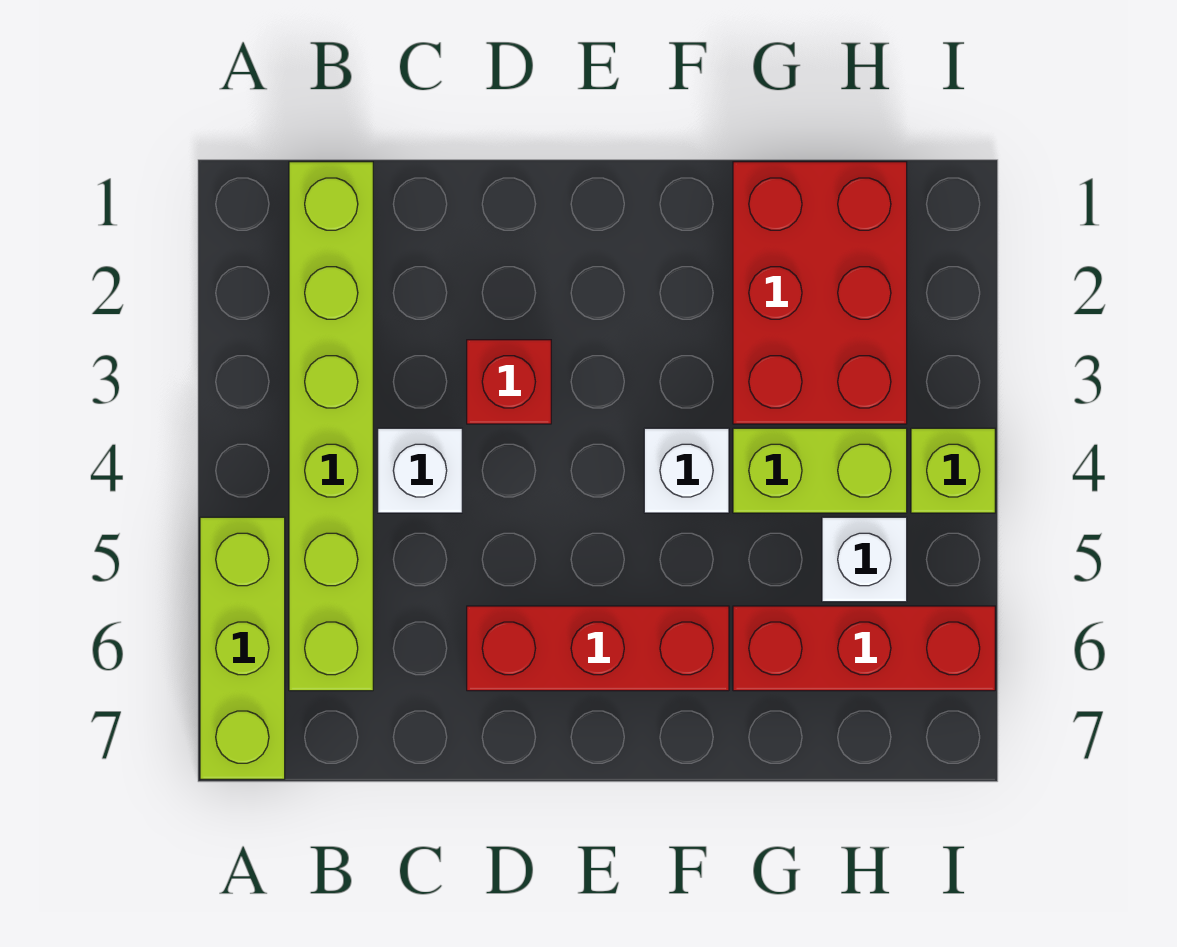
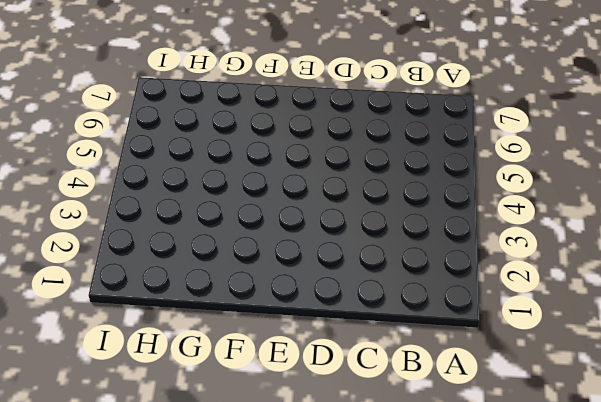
none -> lime brick A5:A7 level 1
none -> lime brick B1:B6 level 1

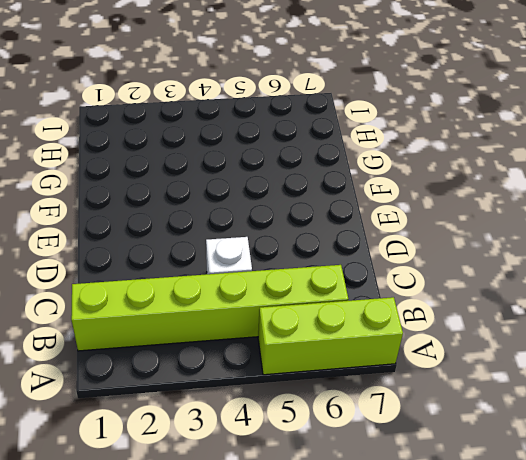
none -> red brick D3 level 1
none -> red brick D6:F6 level 1

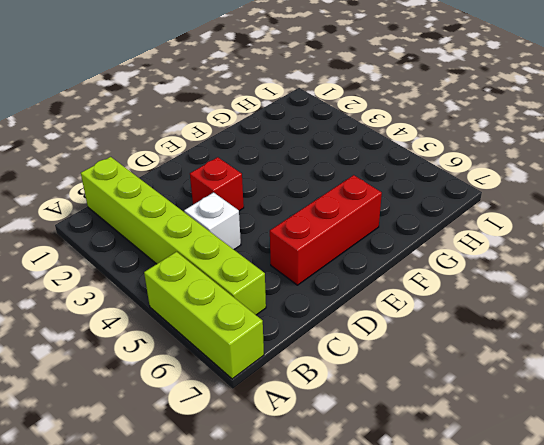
none -> white brick F4 level 1
none -> red brick G1:H3 level 1

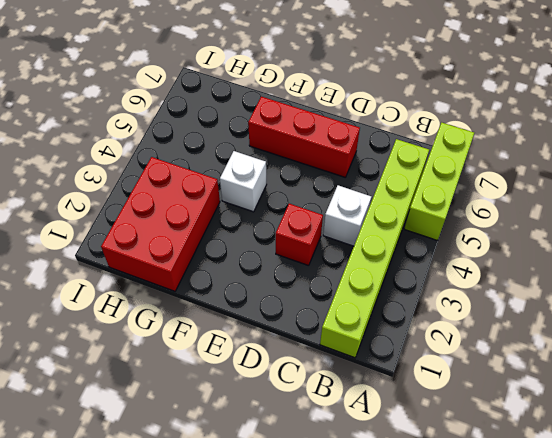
none -> lime brick G4:H4 level 1
none -> red brick G6:I6 level 1

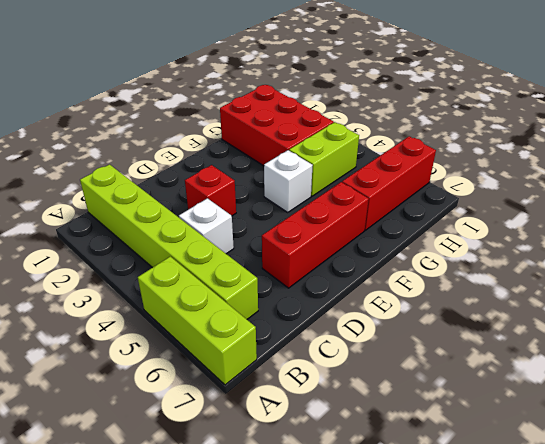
none -> white brick H5 level 1
none -> lime brick I4 level 1

